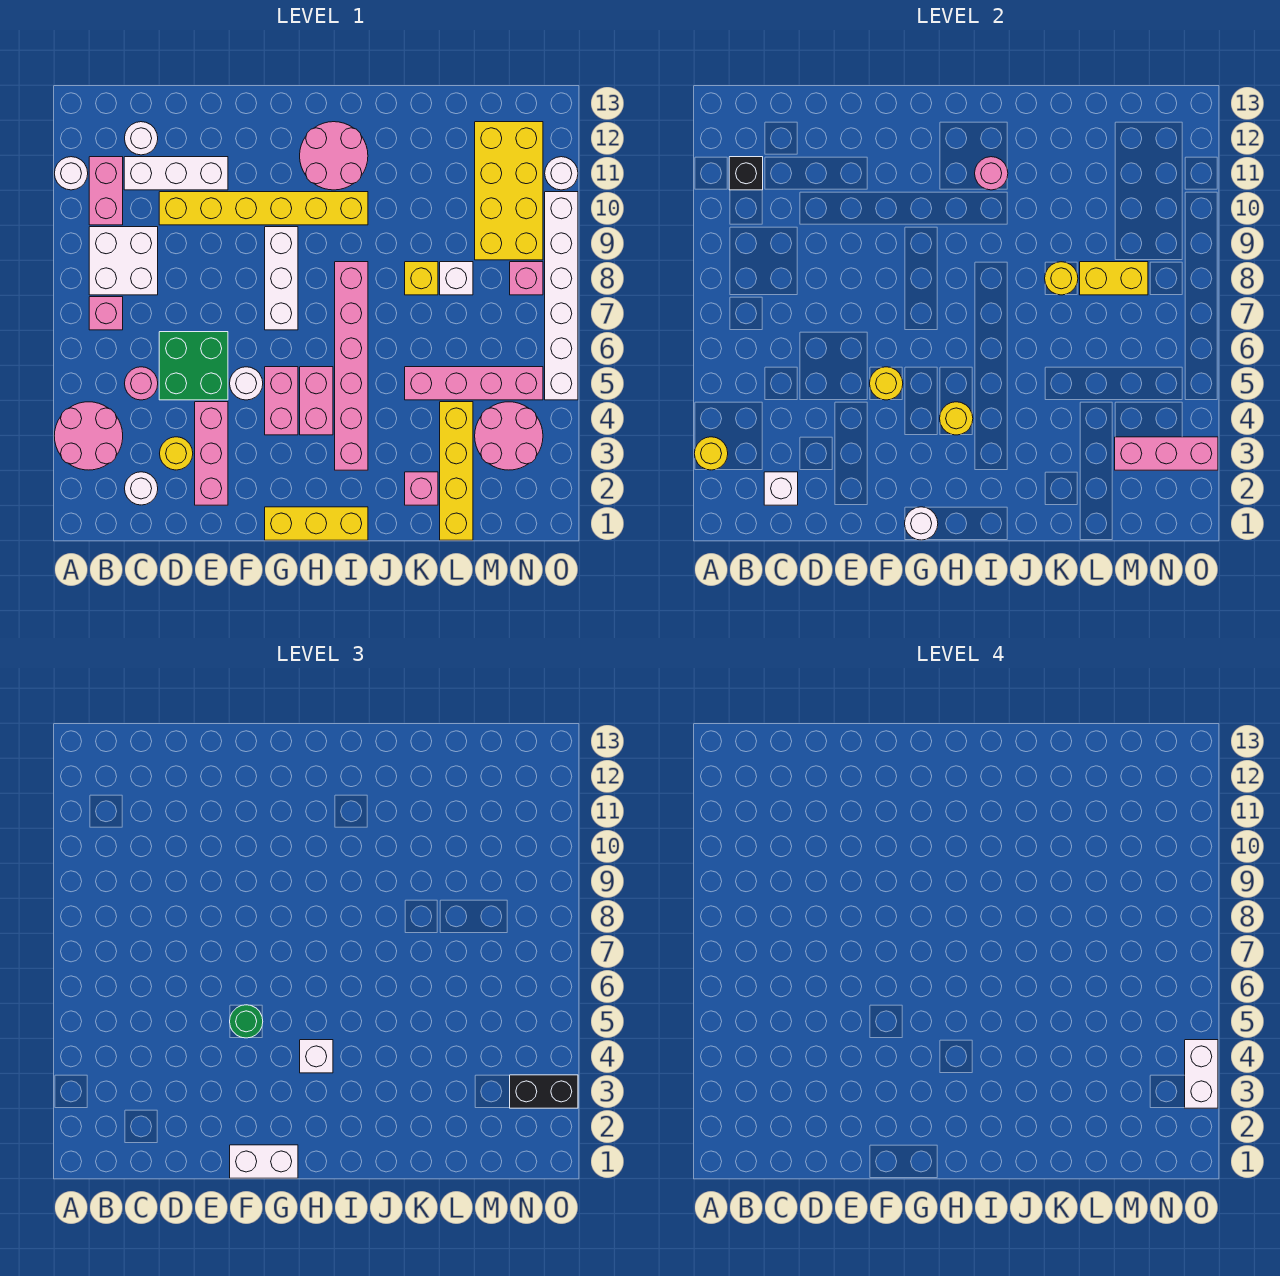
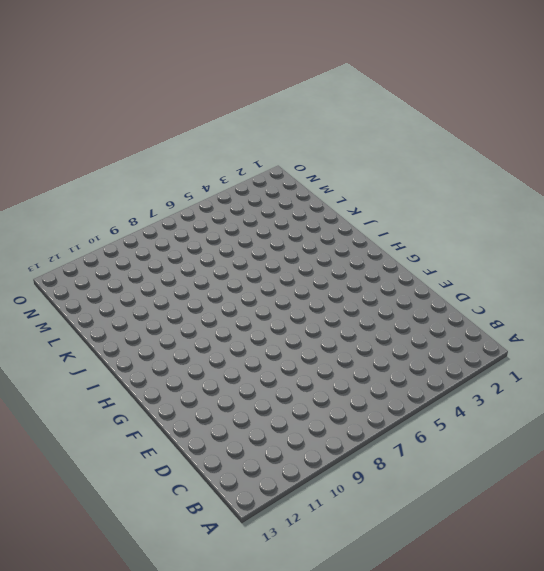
none -> pink round brick A3:B4 level 1
none -> white round brick A11 level 1
none -> pink brick B7 level 1
none -> white brick B8:C9 level 1

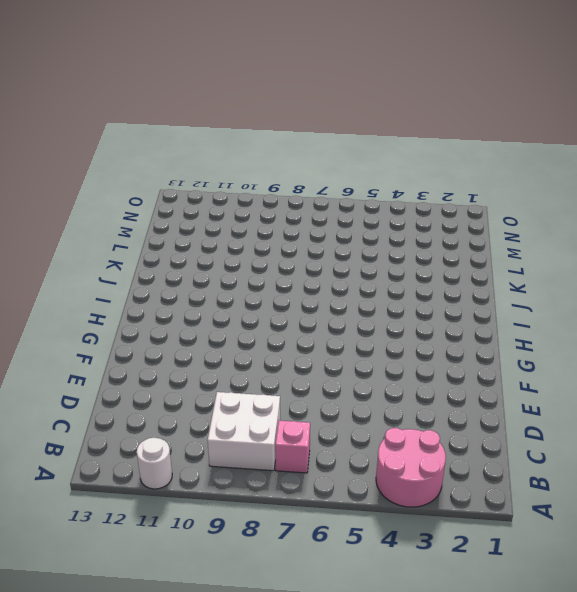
none -> pink brick B10:B11 level 1
none -> white round brick C2 level 1
none -> pink round brick C5 level 1
none -> white brick C11:E11 level 1

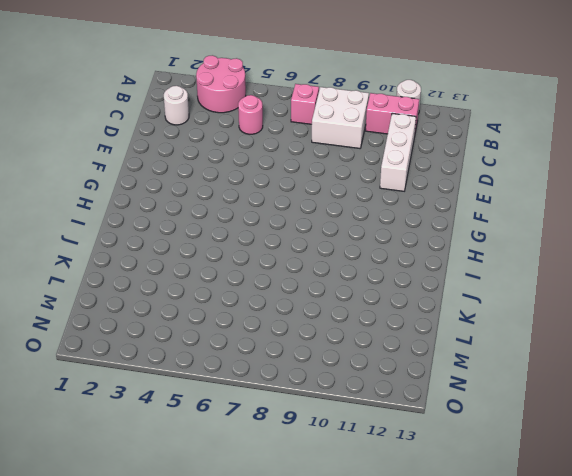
none -> white round brick C12 level 1
none -> yellow round brick D3 level 1
none -> green brick D5:E6 level 1
none -> yellow brick D10:I10 level 1

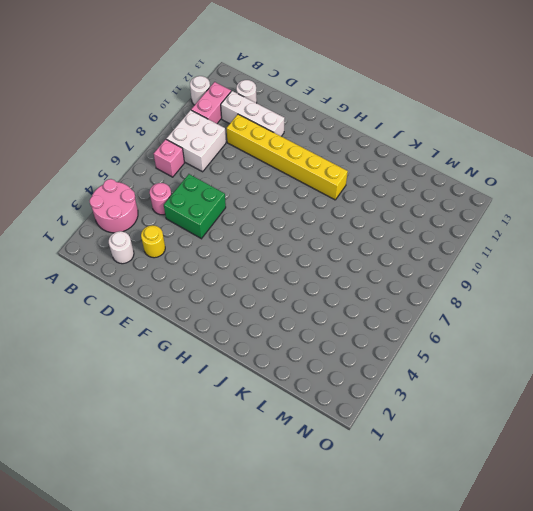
none -> pink brick E2:E4 level 1
none -> white round brick F5 level 1
none -> yellow brick G1:I1 level 1
none -> pink brick G4:G5 level 1

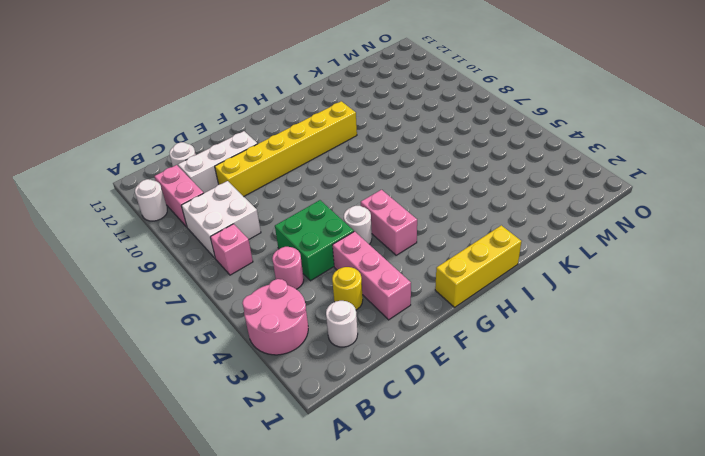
none -> white brick G7:G9 level 1
none -> pink brick H4:H5 level 1
none -> pink round brick H11:I12 level 1
none -> pink brick I3:I8 level 1

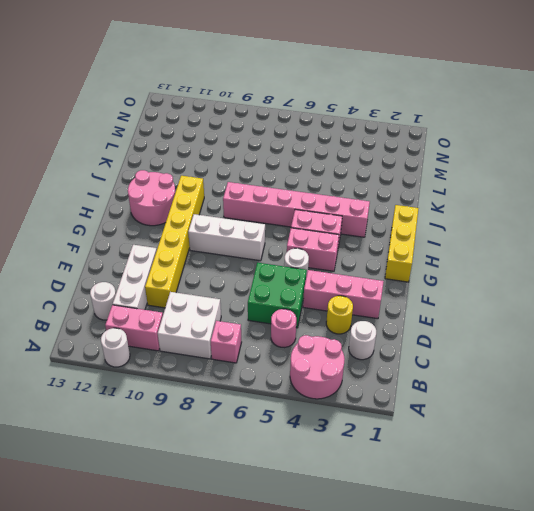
none -> pink brick K2 level 1
none -> pink brick K5:N5 level 1
none -> yellow brick K8 level 1
none -> yellow brick L1:L4 level 1

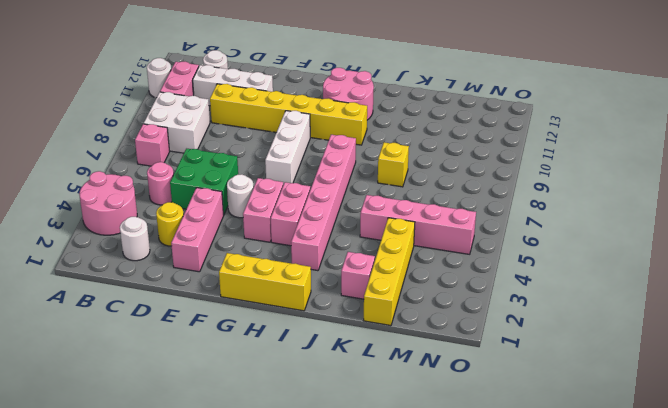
none -> white brick L8 level 1
none -> pink round brick M3:N4 level 1
none -> yellow brick M9:N12 level 1
none -> pink brick N8 level 1

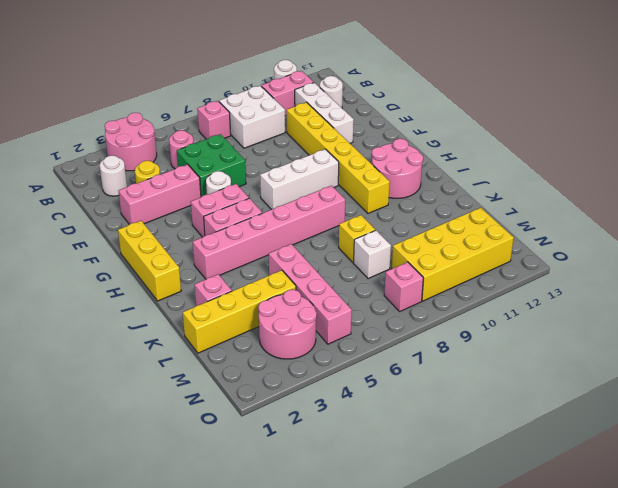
none -> white brick O5:O10 level 1
none -> white round brick O11 level 1
none -> yellow round brick A3 level 2
none -> black brick B11 level 2

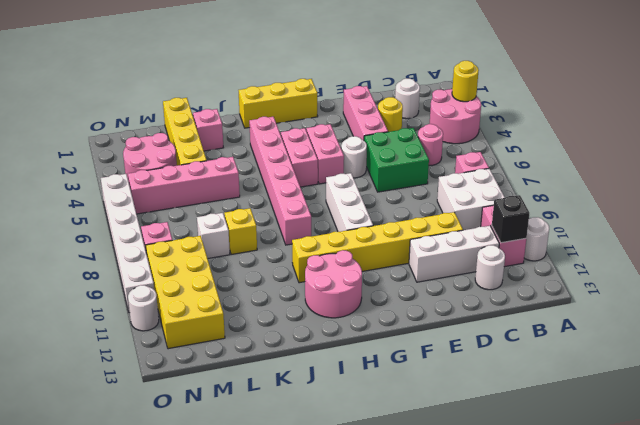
none -> white brick C2 level 2
none -> yellow round brick F5 level 2
none -> white round brick G1 level 2
none -> yellow round brick H4 level 2

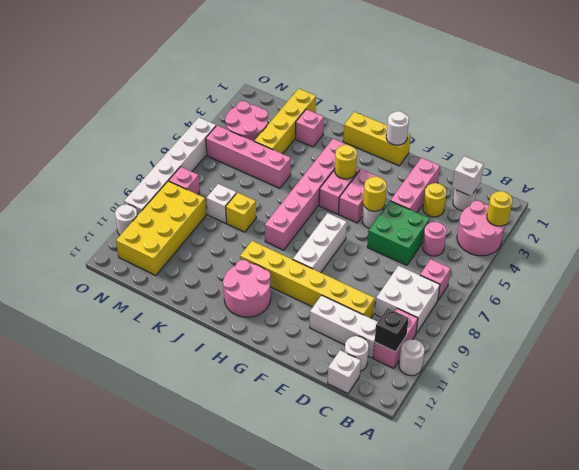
white brick C13 level 1 -> white brick H4 level 3
none -> pink round brick I11 level 2
none -> yellow round brick K8 level 2
none -> yellow brick L8:M8 level 2
none -> pink brick M3:O3 level 2

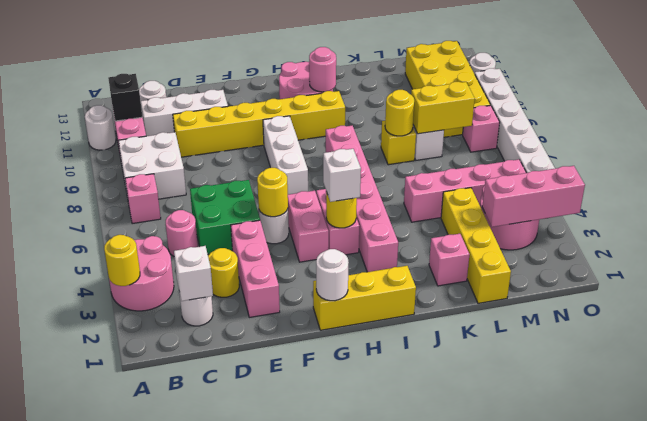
none -> white brick F1:G1 level 3
none -> green round brick F5 level 3
none -> black brick N3:O3 level 3
none -> white brick O3:O4 level 4

